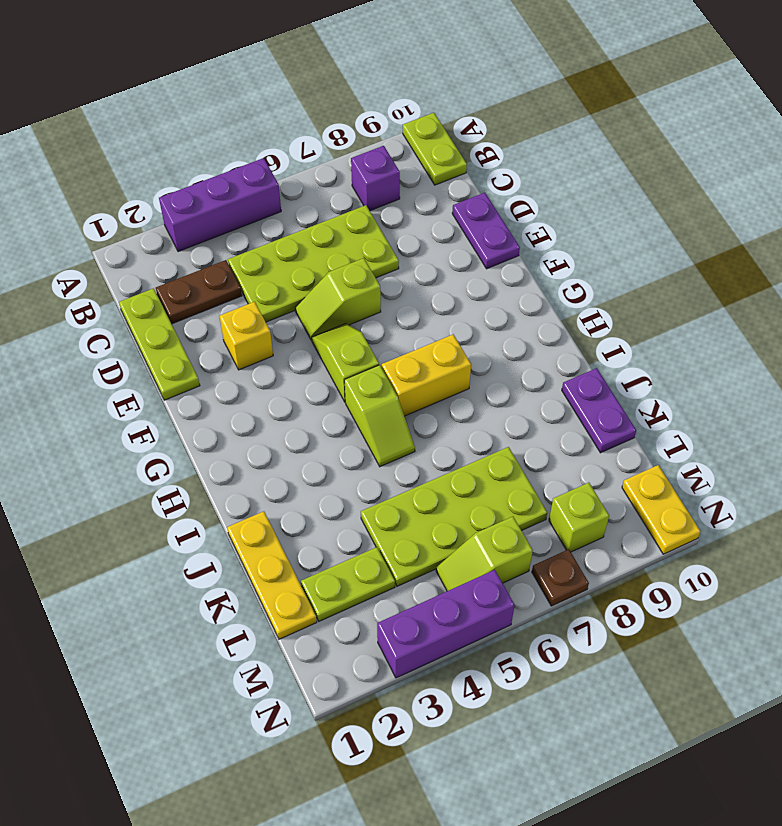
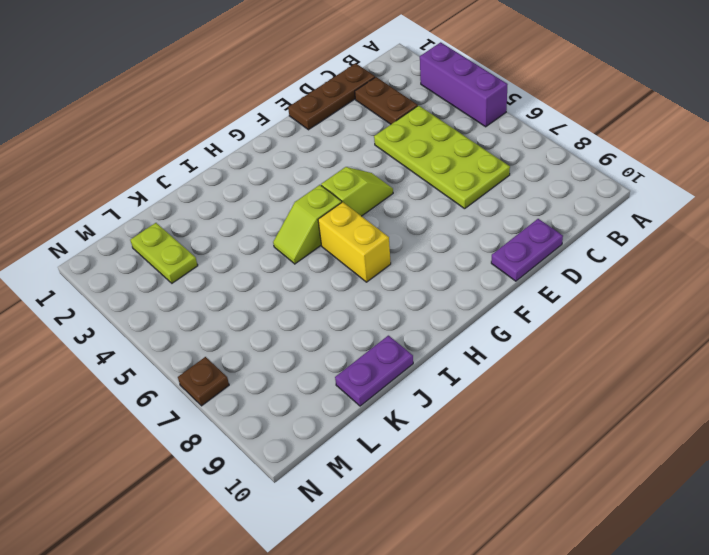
brown plate C1:E1 level 1 -> lime plate C1:E1 level 1
none -> lime plate A10:B10 level 1
none -> purple brick B8 level 1
none -> yellow brick E3 level 1

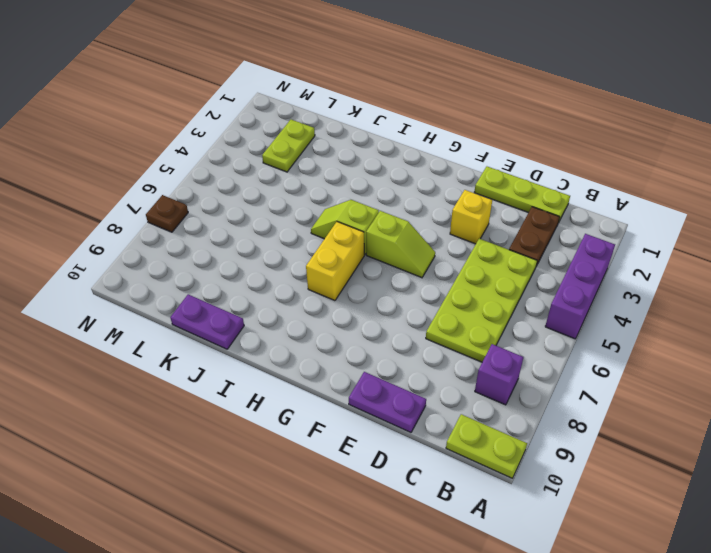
none -> lime slope E5:E6 level 1 top 6
none -> yellow plate J1:L1 level 1
none -> lime plate K4:L7 level 1

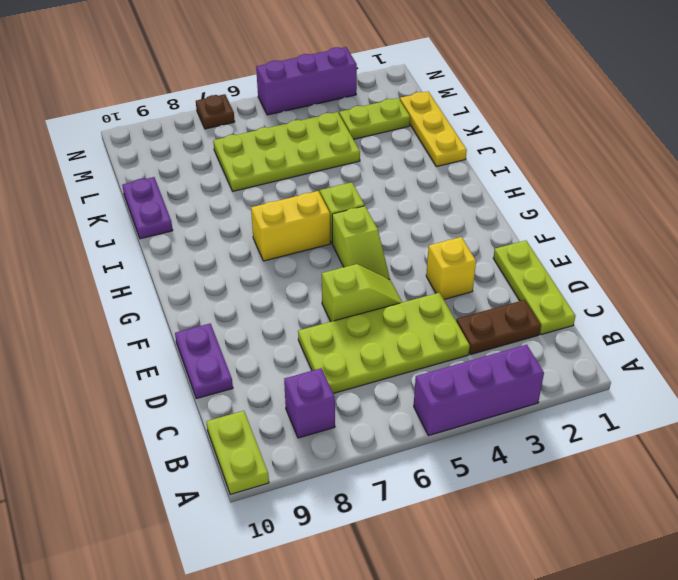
none -> lime slope M5:M6 level 1 top 6
none -> lime brick M8 level 1
none -> yellow plate M10:N10 level 1

